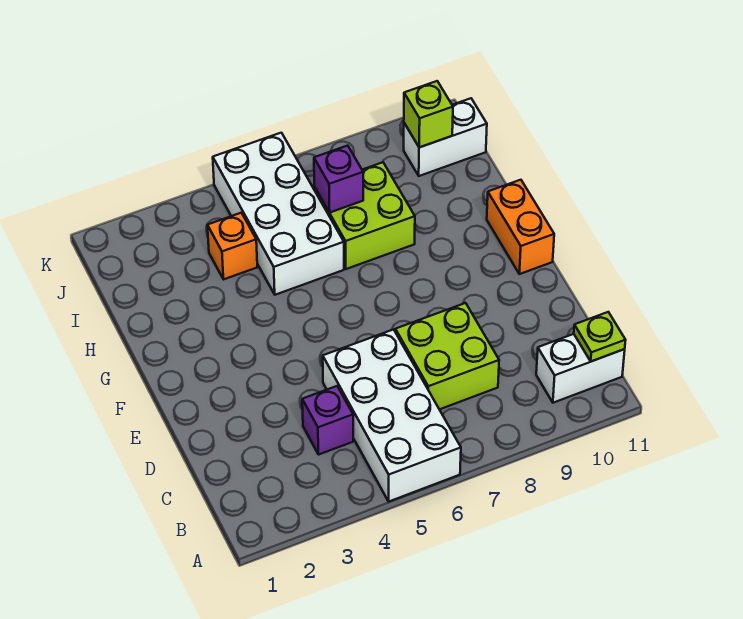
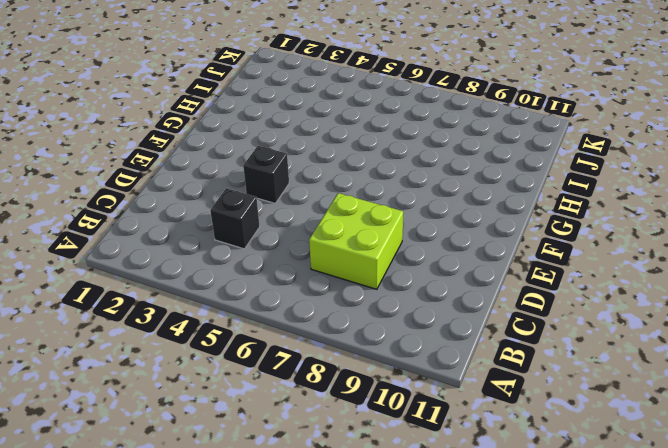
black brick C4 level 1 -> purple brick C4 level 1
black brick E4 level 1 -> none
none -> white brick A5:D6 level 1
none -> white brick B10:B11 level 1
none -> orange brick F11:G11 level 1

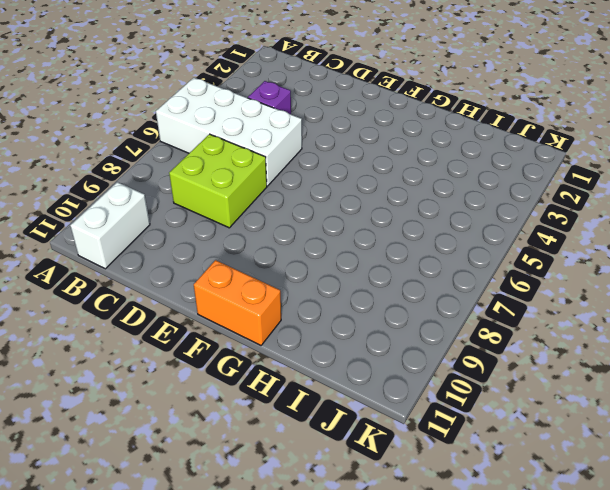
none -> white brick H5:K6 level 1
none -> lime brick H7:I8 level 1
none -> orange brick I4 level 1

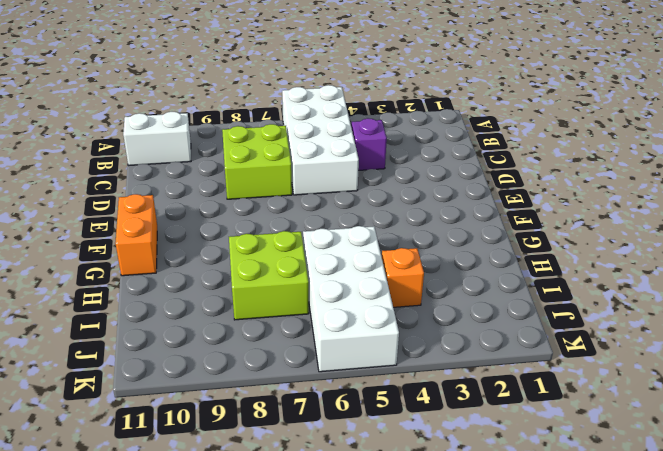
none -> white brick J10:J11 level 1
none -> lime plate B11 level 2
none -> purple brick I7 level 2

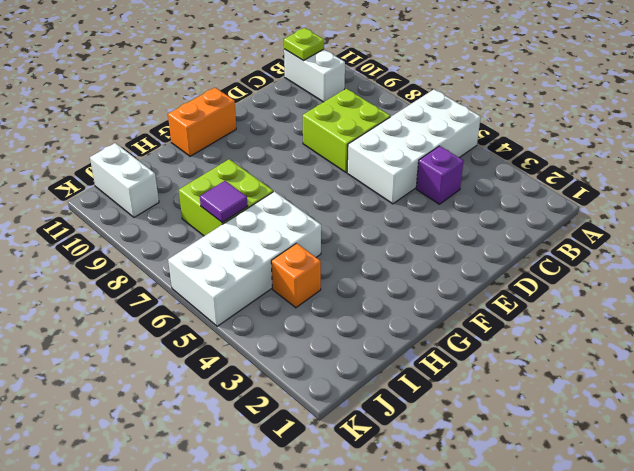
purple tile I7 level 2 -> purple brick I7 level 2
none -> lime brick J10 level 2

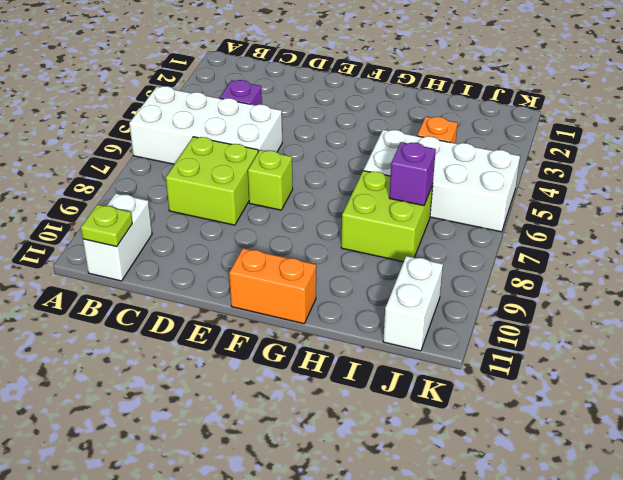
lime brick E7 level 1 -> lime brick J10 level 2

